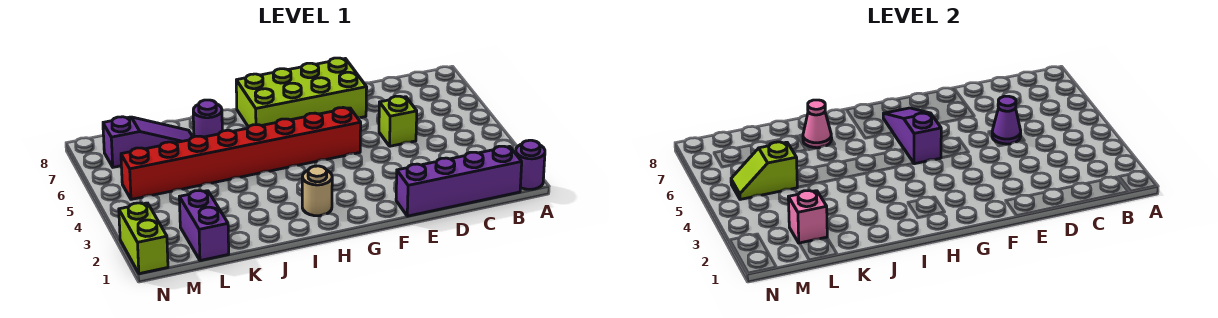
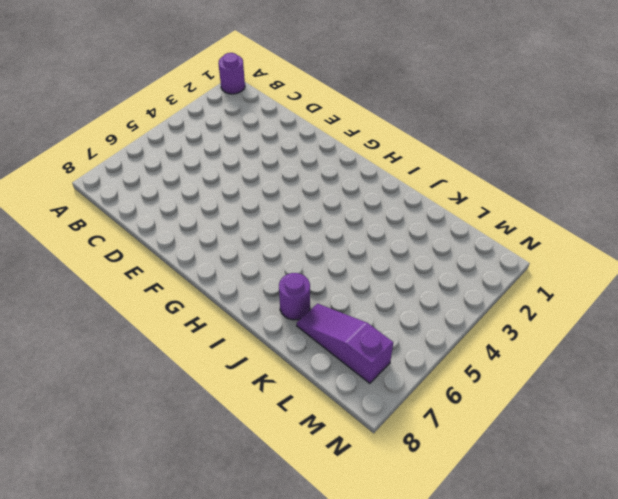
none -> purple brick B1:E1 level 1
none -> lime brick D5 level 1
none -> lime brick E7:H8 level 1

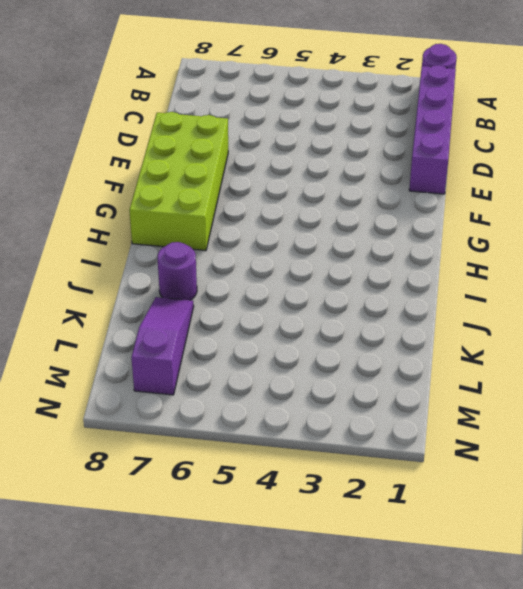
none -> lime brick D5 level 1
none -> red brick F5:M5 level 1
none -> tan round brick H2 level 1

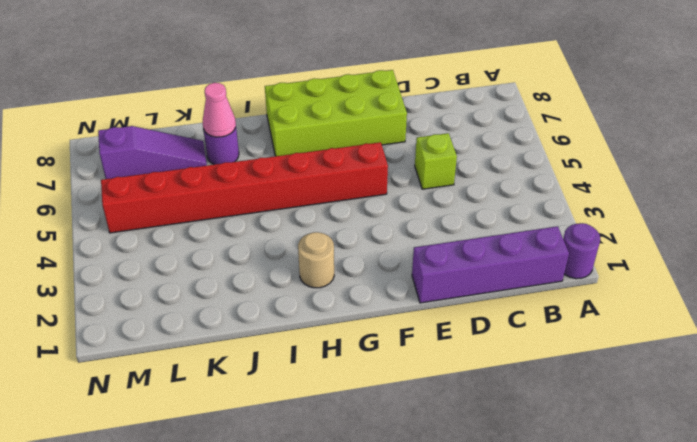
none -> purple brick L1:L2 level 1
none -> lime brick N1:N2 level 1
none -> purple cone D5 level 2

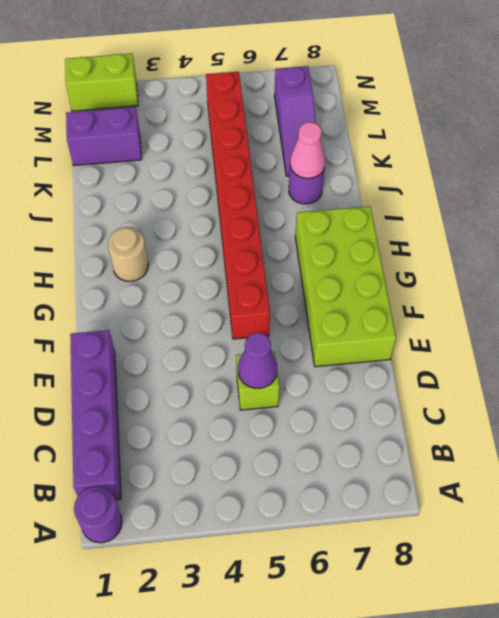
none -> purple slope G5:G7 level 2 top 5
none -> pink brick L2 level 2
none -> lime slope L5:M5 level 2 top L

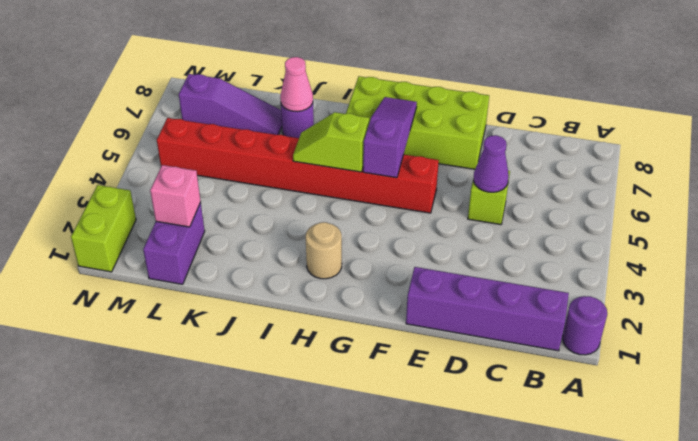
lime slope H5:I5 level 2 top H -> lime slope L5:M5 level 2 top L

